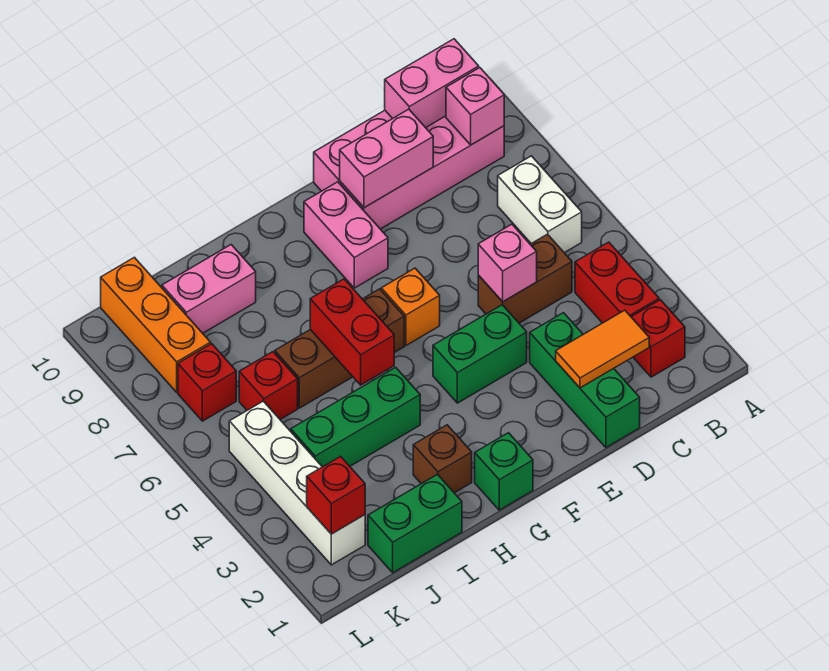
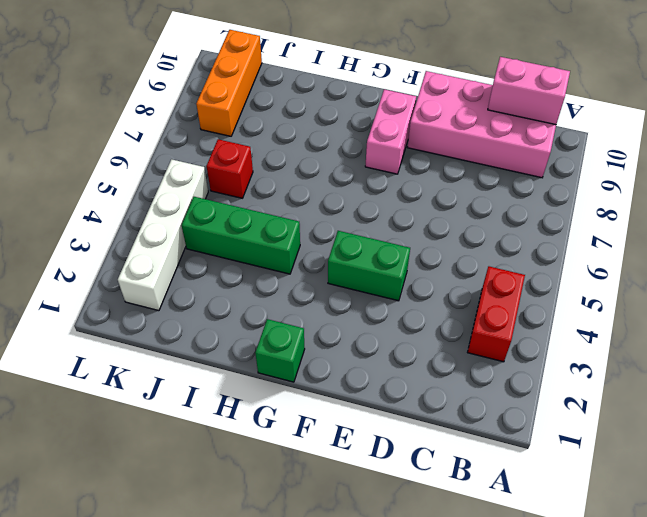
none -> red brick B2 level 1
none -> white brick B6:B7 level 1
none -> brown brick C5:D5 level 1

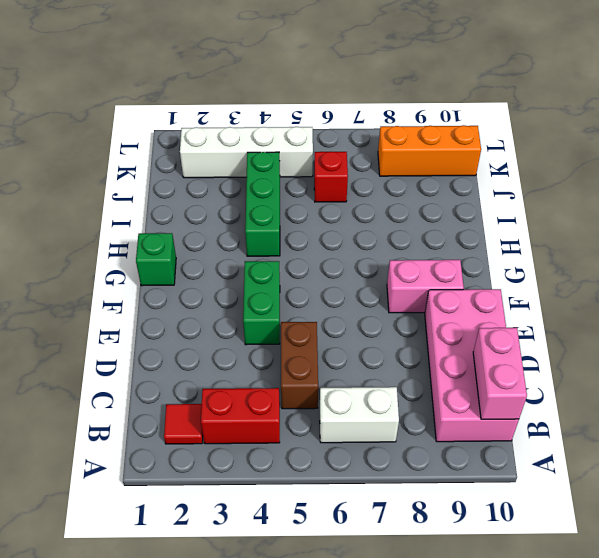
red tile B2 level 1 -> red brick B2 level 1
none -> green brick D1:D3 level 1
none -> orange brick F6 level 1
none -> brown brick G6:I6 level 1

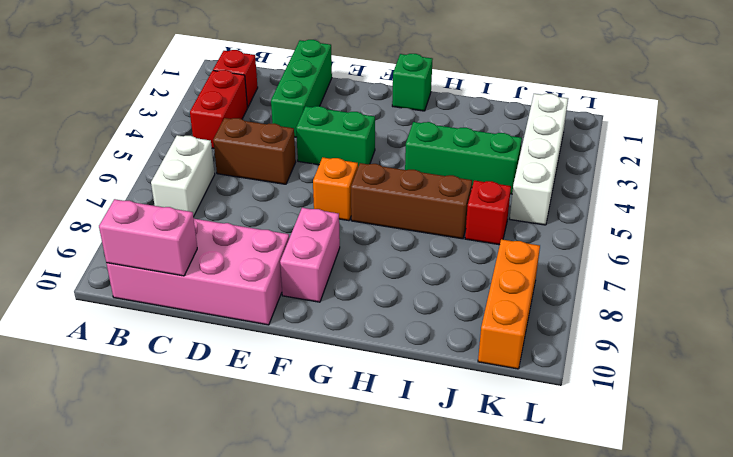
none -> brown brick H2 level 1
none -> green brick I1:J1 level 1
none -> pink brick I9:J9 level 1

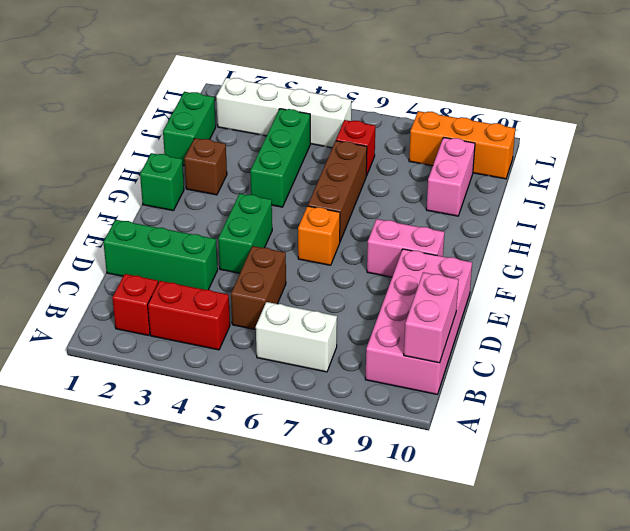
none -> red brick K7 level 1
none -> pink brick B9 level 2
none -> orange tile C2:D2 level 2

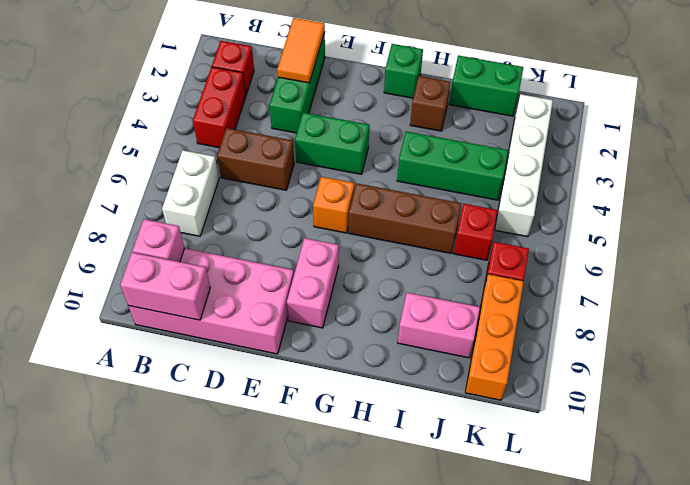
orange tile D1:D2 level 2 -> orange tile C2:D2 level 2
none -> pink brick D5 level 2
none -> pink brick D9:E9 level 2
none -> red brick H5:H6 level 2

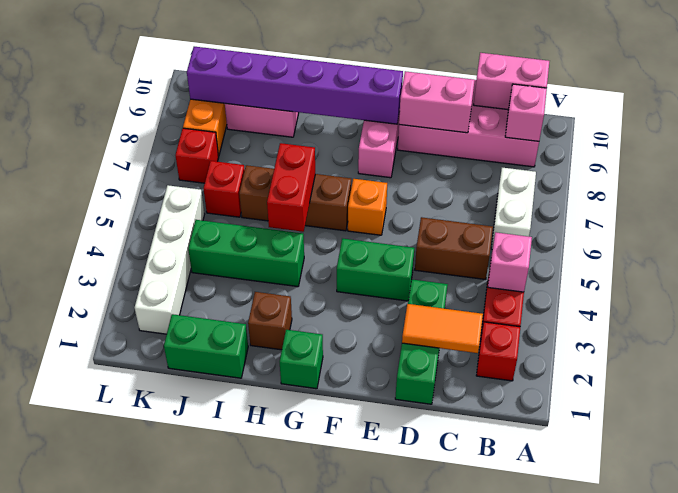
pink brick B4 level 2 -> pink brick D5 level 2
purple brick F9:K9 level 2 -> none
none -> red brick K2 level 2

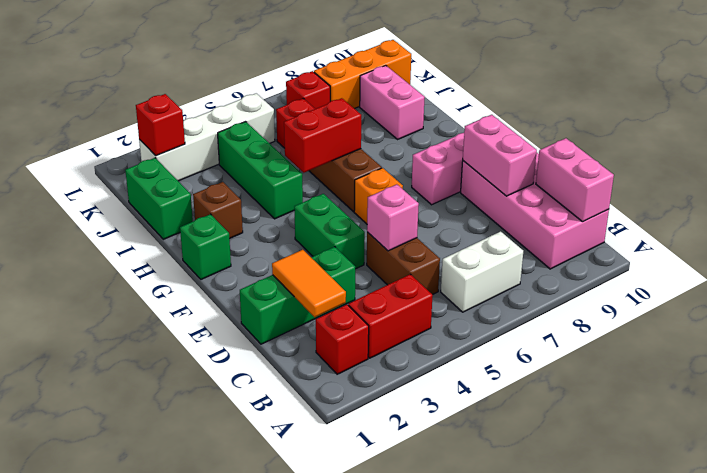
none -> pink brick B9 level 2

